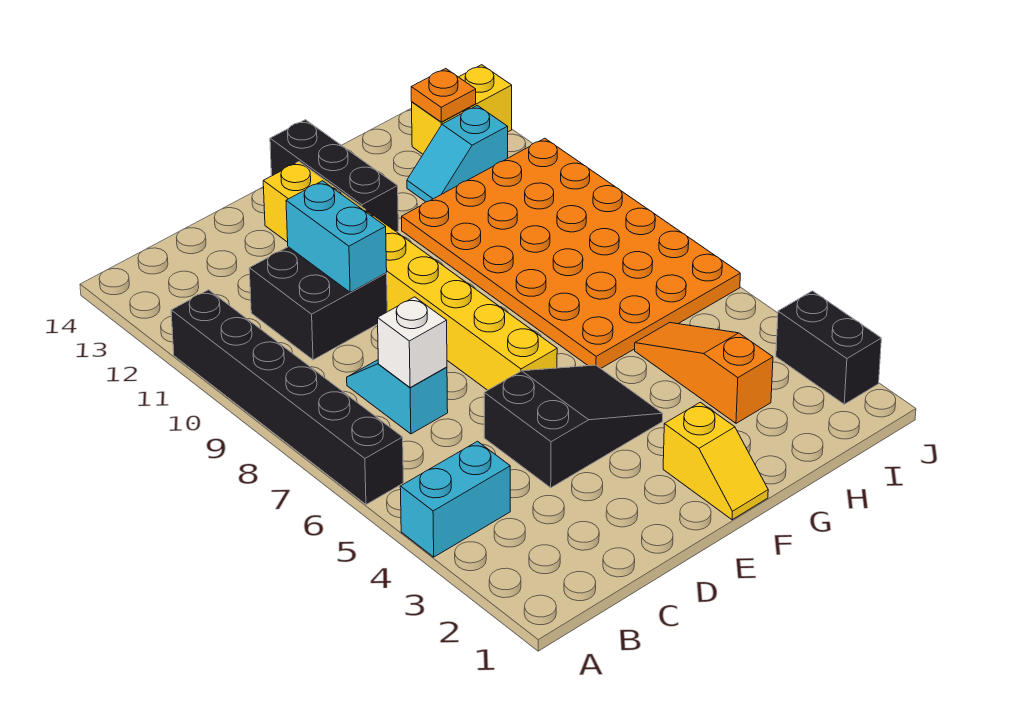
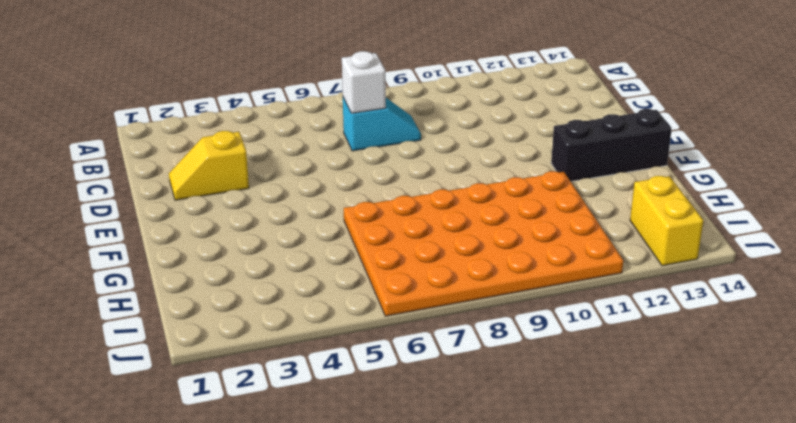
yellow slope D2:D3 level 1 top 3 -> yellow slope F1:F2 level 1 top 2
none -> cyan brick A4:B4 level 1
none -> black brick A6:A11 level 1
none -> black brick C10:D11 level 1

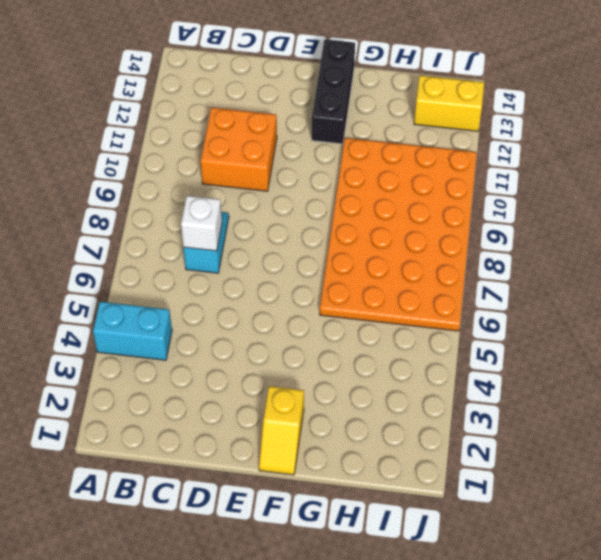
orange brick C10:D11 level 1 -> black brick C10:D11 level 1
none -> black brick A6:A11 level 1
none -> black slope D4:F5 level 1 top D
none -> yellow brick E6:E13 level 1

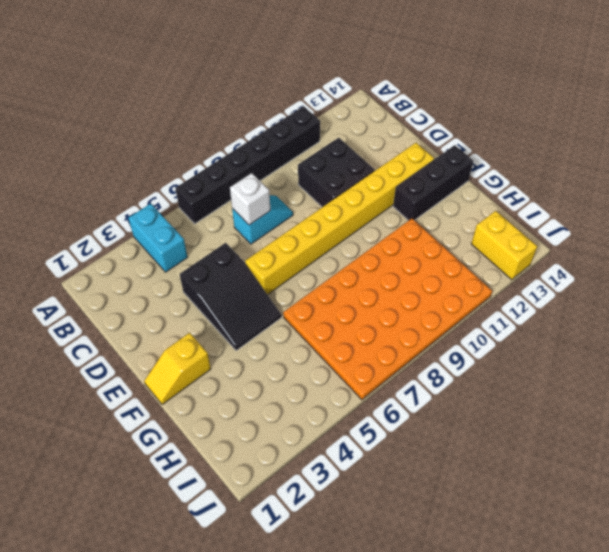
none -> orange slope H3:H5 level 1 top 3
none -> cyan slope H12:I12 level 1 top I
none -> black brick J2:J3 level 1

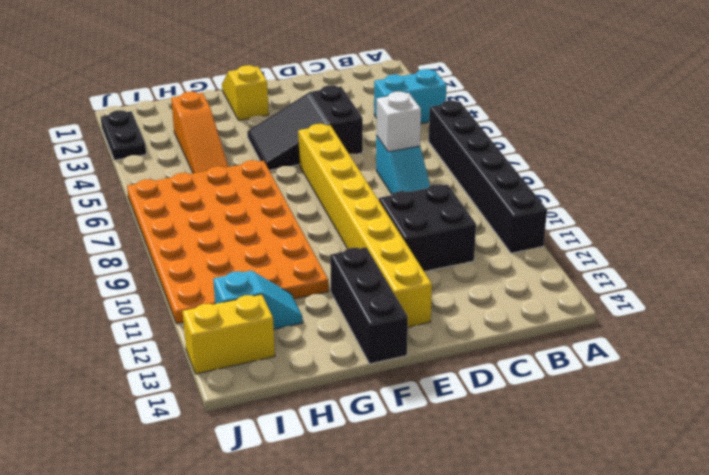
black plate J2:J3 level 1 -> black brick J2:J3 level 1
none -> cyan brick D10:D11 level 2
none -> orange plate I13 level 2

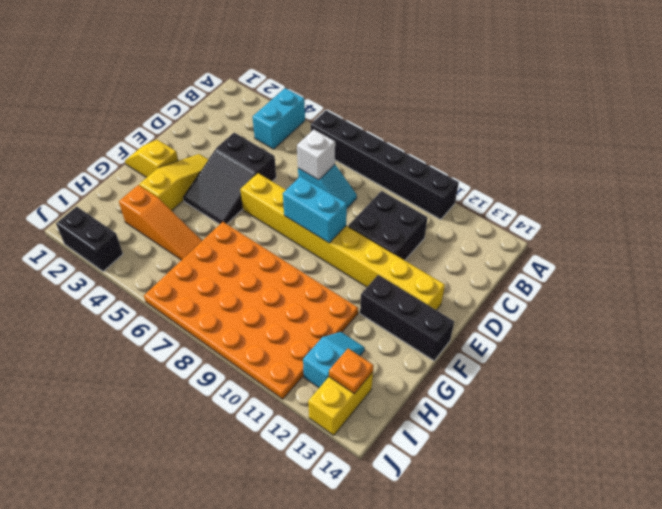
yellow slope E3:G3 level 1 top G -> none
cyan brick E8:E9 level 2 -> cyan brick D10:D11 level 2

